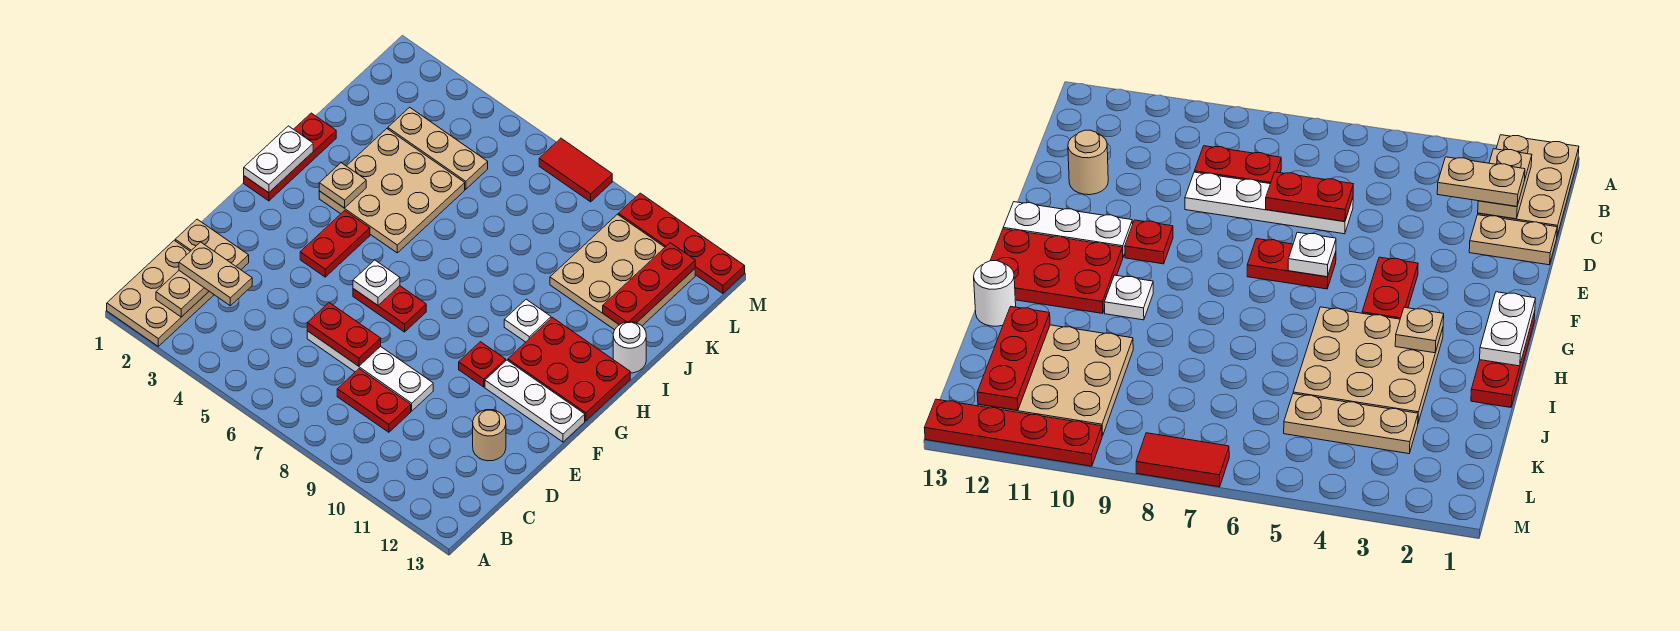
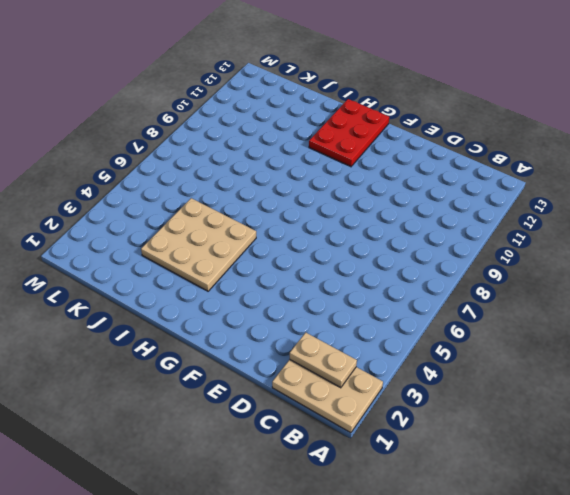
none -> red plate C8:C9 level 1
none -> tan plate D1:D2 level 1
none -> white plate D6:D9 level 1

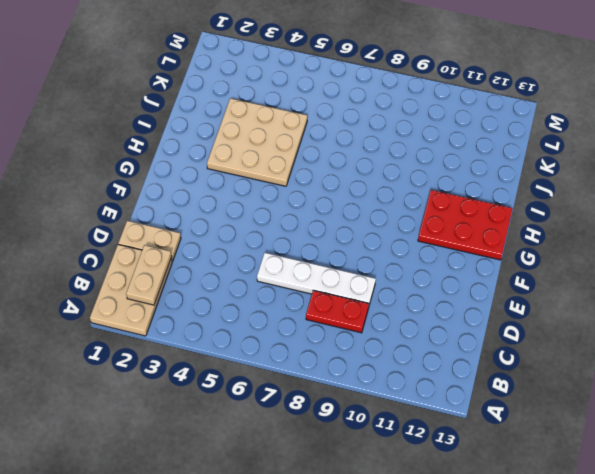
none -> tan round brick D12 level 1
none -> red plate F4:G4 level 1
none -> red plate F6:F7 level 1

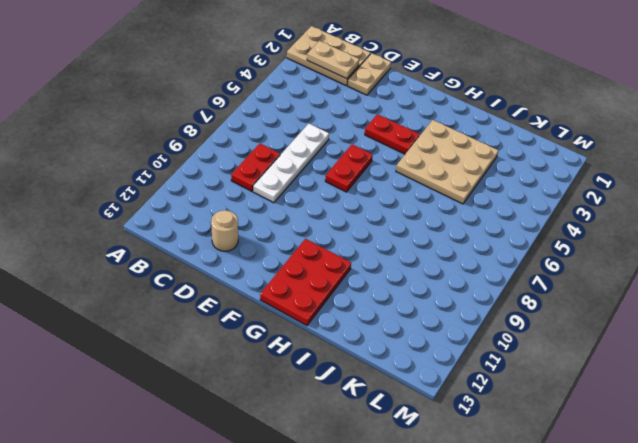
none -> red plate F10 level 1
none -> white plate F11:F13 level 1
none -> red plate G1:I1 level 1

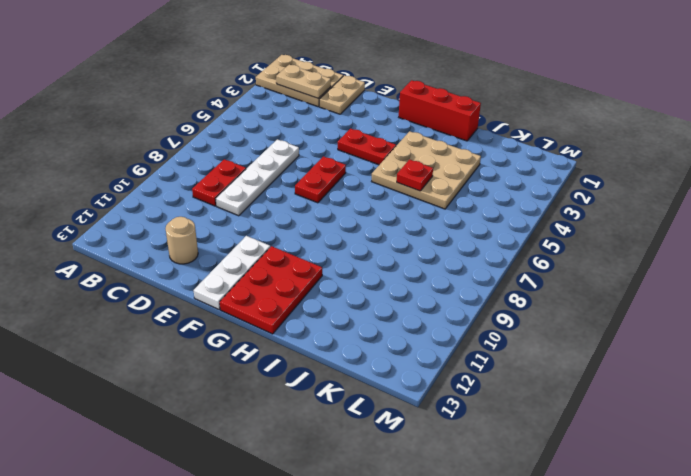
red brick G1:I1 level 1 -> red plate G1:I1 level 1
red plate I5 level 2 -> red plate F10 level 1
none -> white plate H10 level 1
none -> white round brick I13 level 1
none -> tan plate J10:L12 level 1

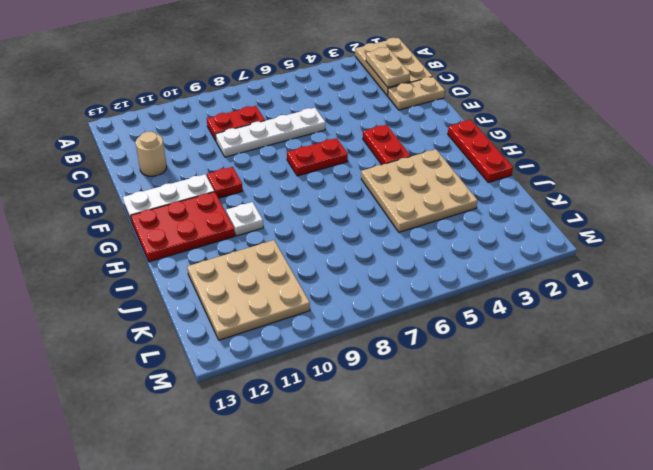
none -> white round brick I13 level 1
none -> tan plate K3:K5 level 1
none -> red tile M7:M8 level 1

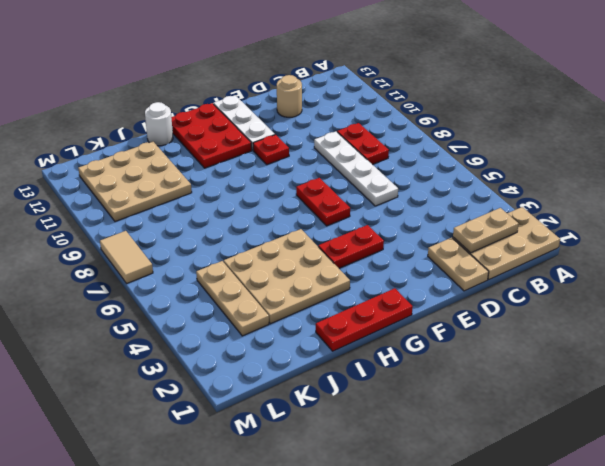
tan tile M7:M8 level 1 -> red tile M7:M8 level 1
none -> white plate H10 level 1
none -> red plate M10:M13 level 1
none -> red plate D6:D7 level 2

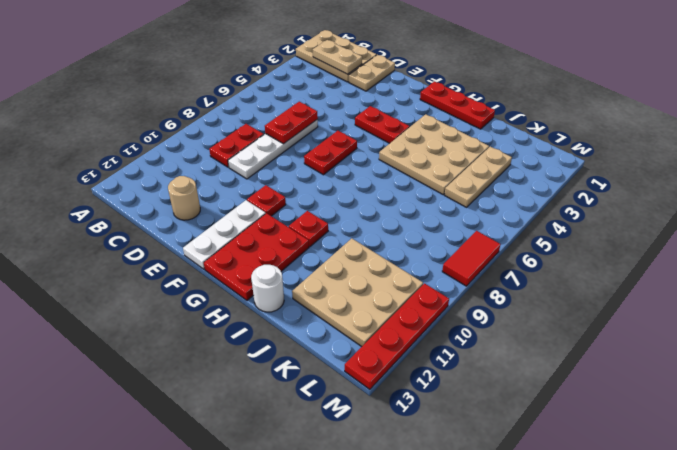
red plate H10 level 1 -> white plate H10 level 1
none -> white plate F6 level 2
none -> white plate G1:H1 level 2
none -> tan plate H3 level 2

